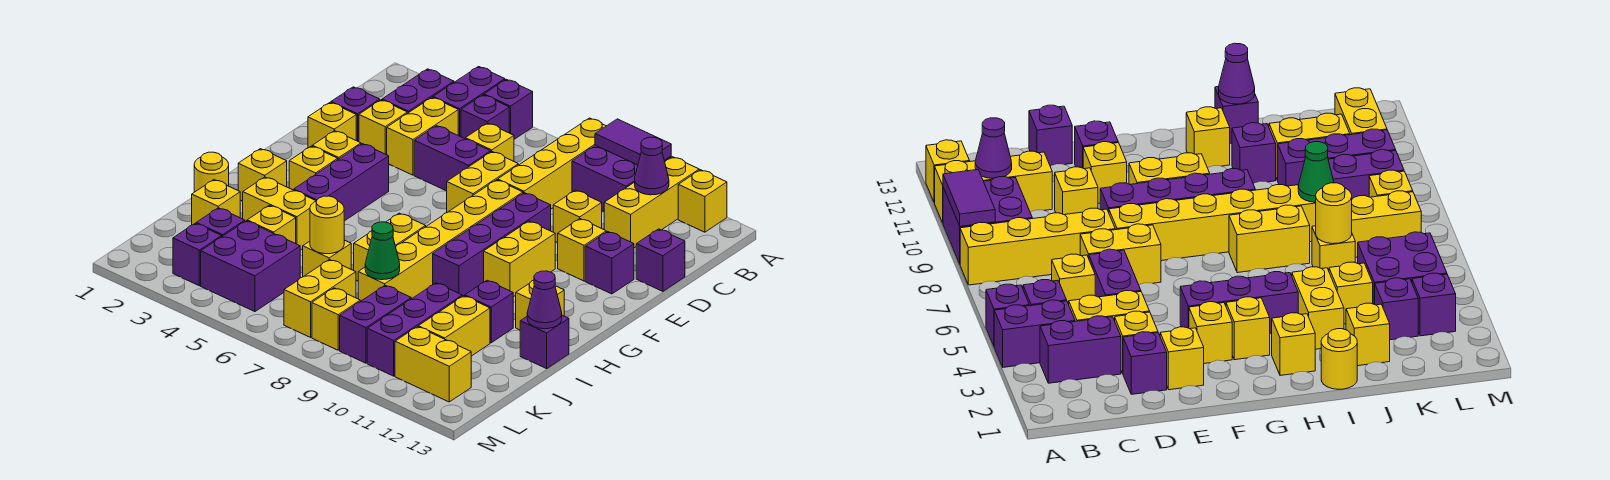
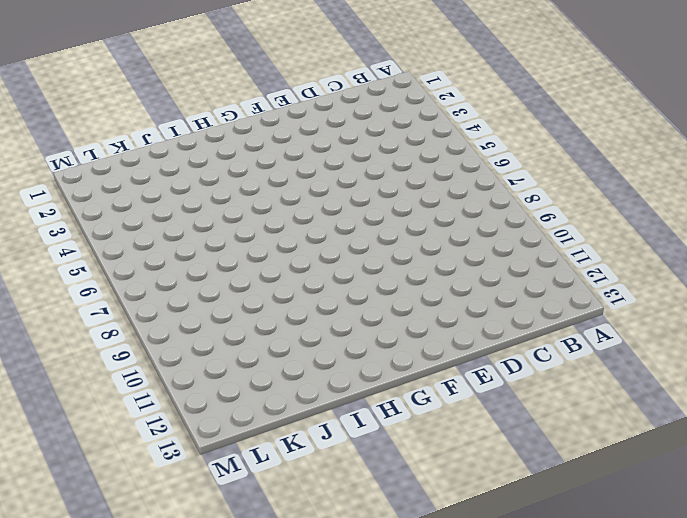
none -> purple brick A4:B4 level 1
none -> purple brick A5 level 1
none -> yellow brick A8:D8 level 1
none -> purple brick A9:B10 level 1

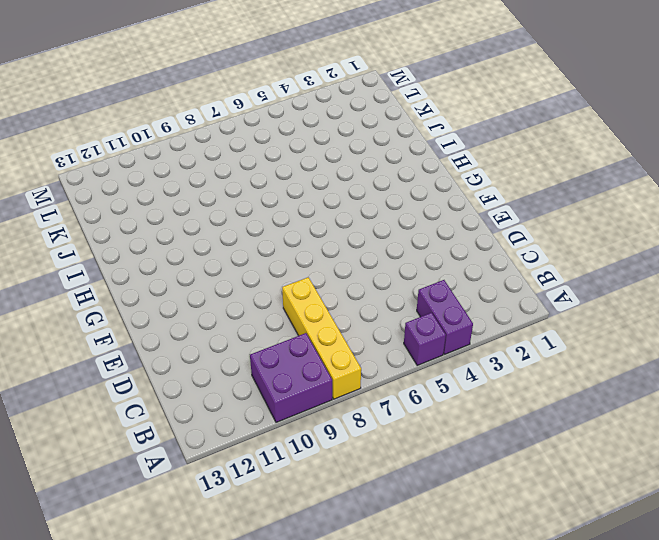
none -> yellow brick A11:C11 level 1
none -> yellow brick A12 level 1
none -> purple brick B3:C3 level 1
none -> purple brick B5 level 1

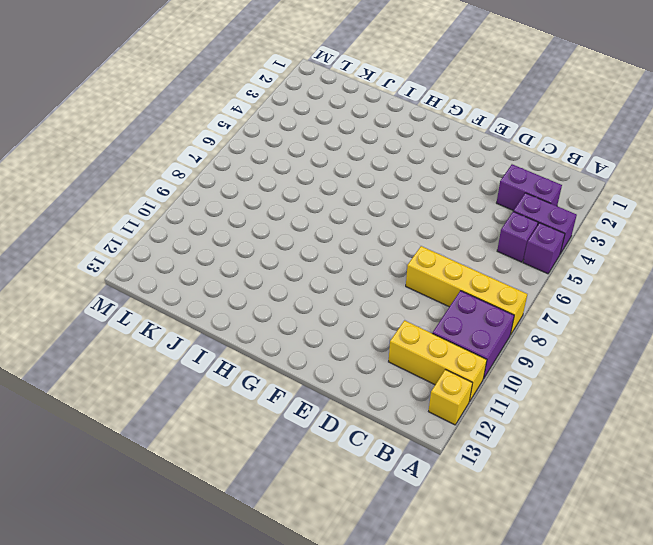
none -> yellow brick C4:D4 level 1
none -> yellow brick C6 level 1
none -> purple brick D2 level 1
none -> yellow brick D3 level 1

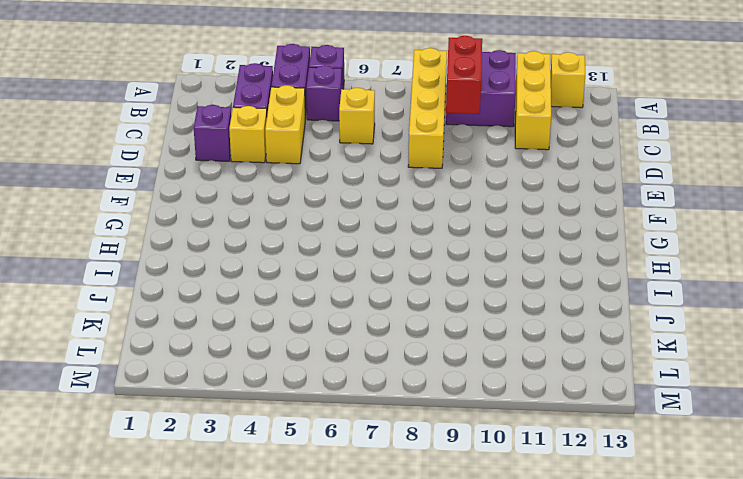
red brick B9:C9 level 2 -> none
none -> purple brick D5:D6 level 1
none -> yellow brick D7:E7 level 1
none -> yellow brick D10 level 1
none -> purple brick D13 level 1

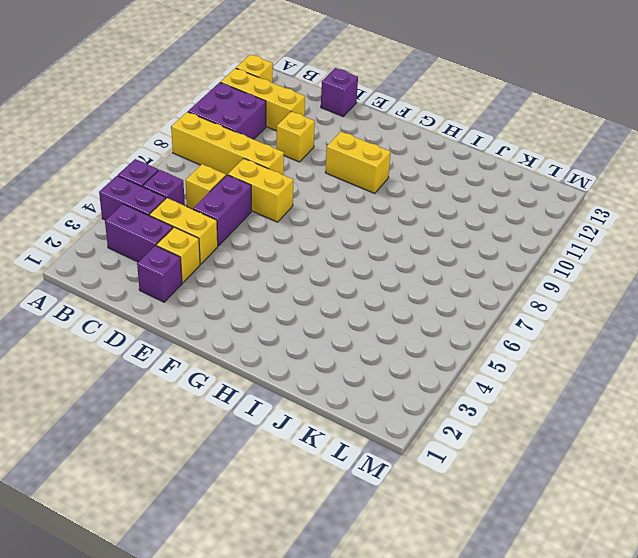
none -> yellow brick E2 level 1
none -> yellow brick E8:J8 level 1
none -> purple brick E9:H9 level 1
none -> yellow brick E11 level 1

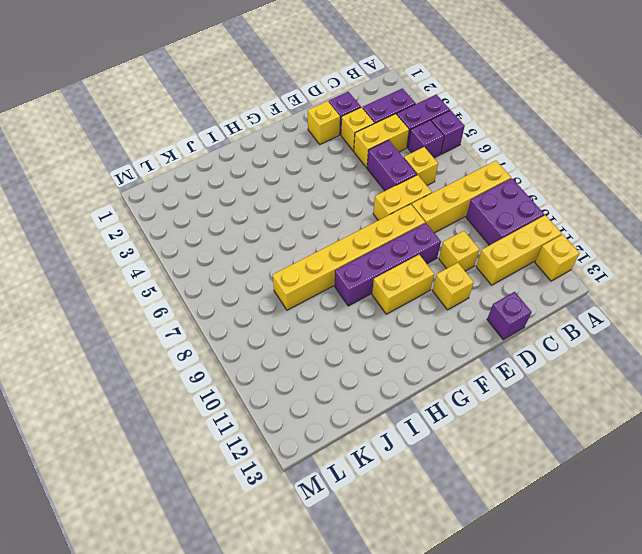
none -> purple brick E12 level 1
none -> yellow brick F3 level 1
none -> purple brick F4:H4 level 1
none -> yellow brick G3 level 1

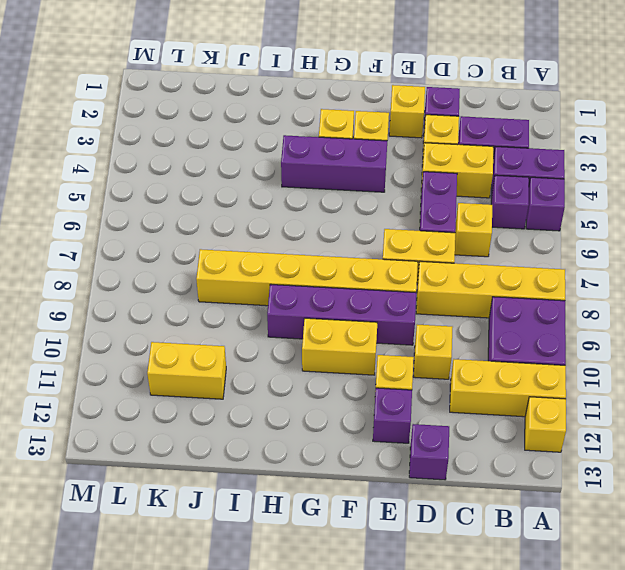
none -> yellow brick H2 level 1
none -> yellow brick H7:I7 level 1
none -> yellow brick H12 level 1
none -> yellow round brick I1 level 1

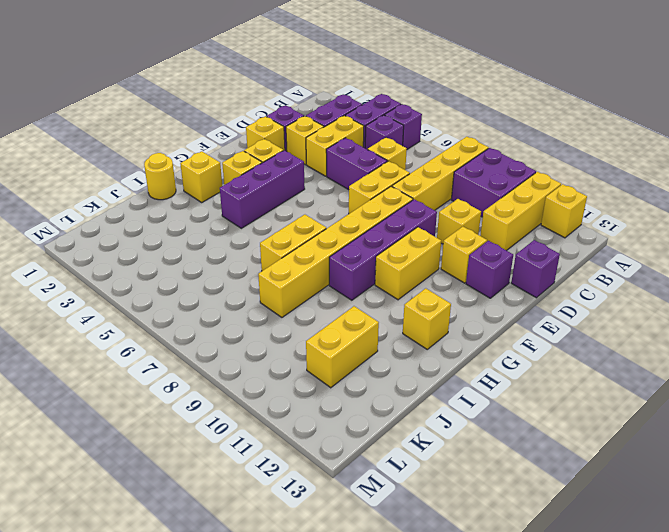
none -> yellow brick I3:I4 level 1
none -> purple brick I11 level 1
none -> purple brick I13 level 1
none -> yellow brick J2 level 1

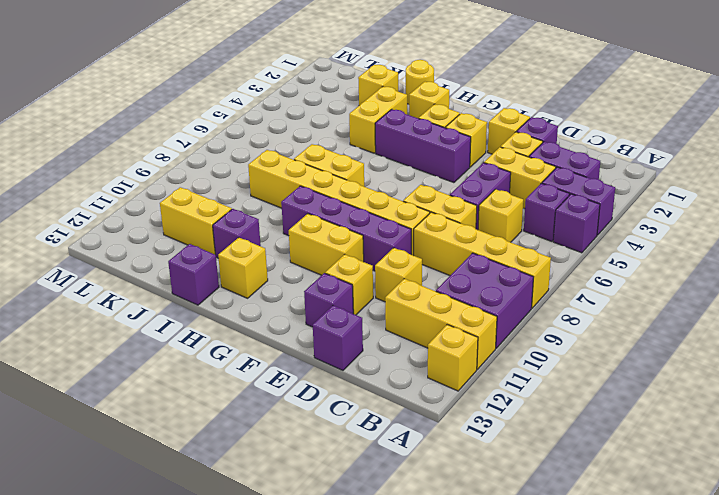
none -> yellow brick J4 level 1
none -> yellow brick J6 level 1
none -> purple brick J10:L10 level 1
none -> purple brick K3 level 1

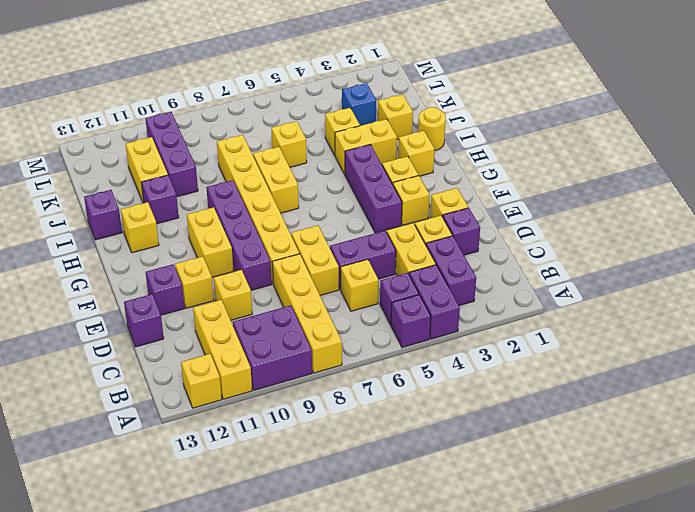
blue brick K3 level 1 -> purple brick K3 level 1
none -> purple brick K4:L5 level 1
none -> yellow brick K7:L7 level 1
none -> purple brick K9:L9 level 1
none -> purple brick L3 level 1

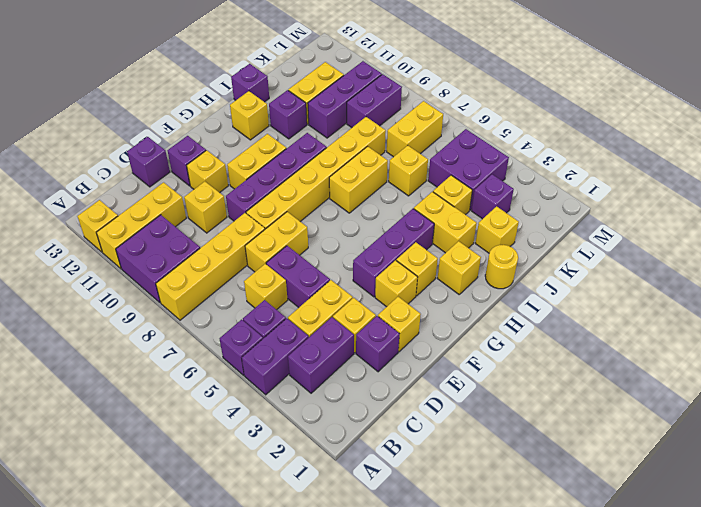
none -> purple brick L3 level 1
none -> yellow brick L8 level 1
none -> yellow brick L11:L12 level 1
none -> purple tile A9:A10 level 2

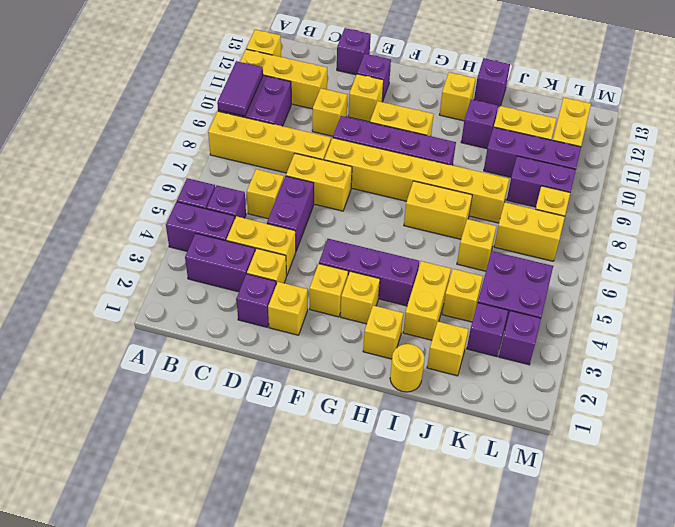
none -> purple cone B11 level 2
none -> purple cone I13 level 2
none -> yellow round brick J6 level 2
none -> green cone J8 level 2

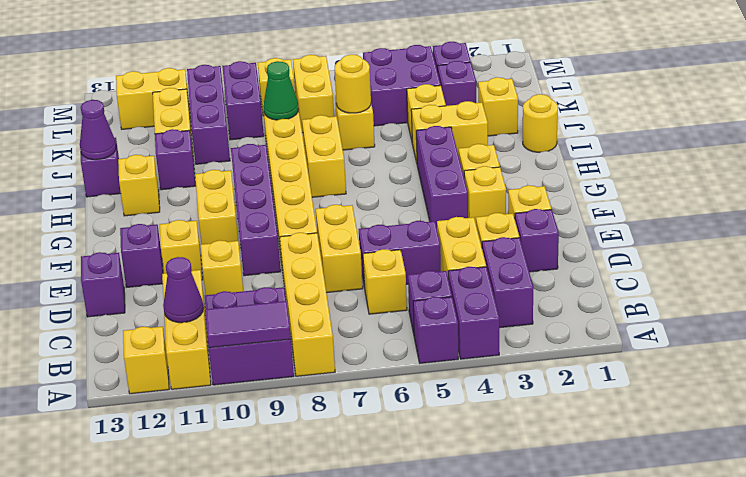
none -> yellow brick H2 level 1

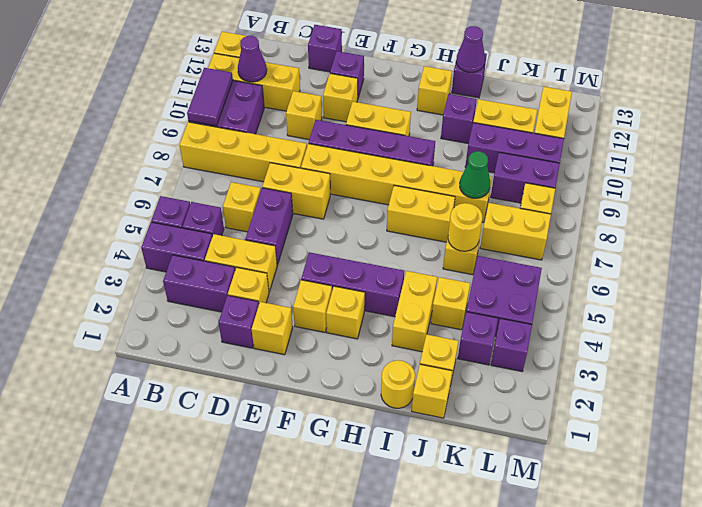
yellow brick J1 level 1 -> yellow brick H2 level 1

